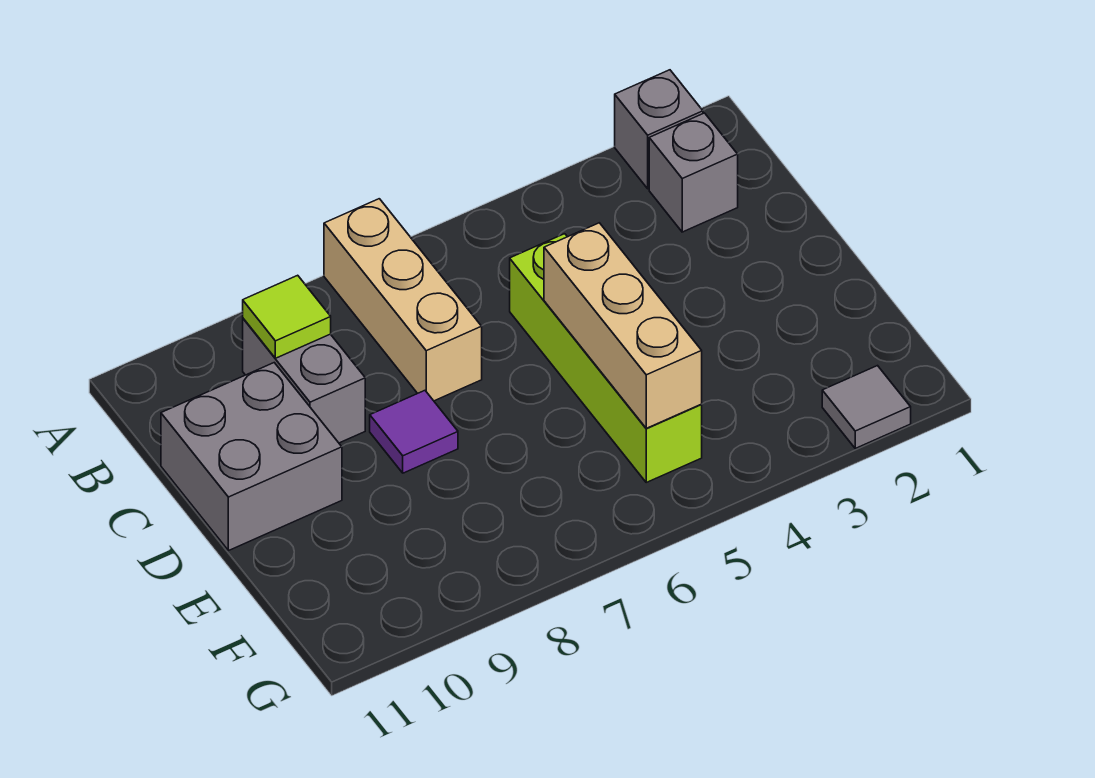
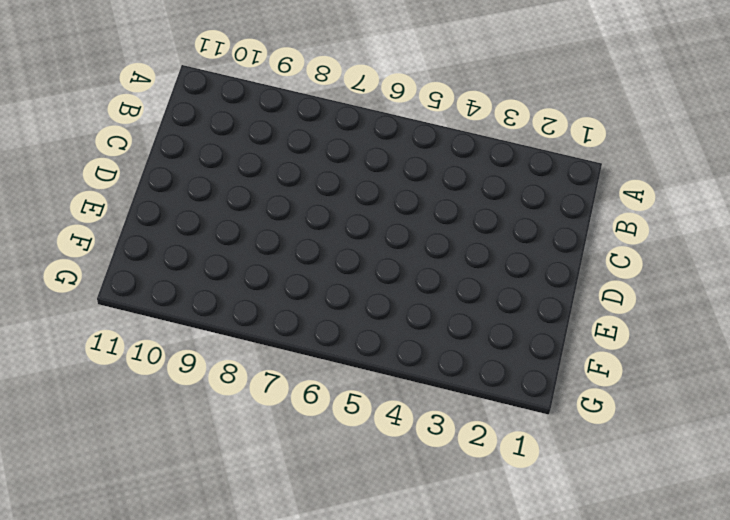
none -> grey brick A2 level 1
none -> tan brick A7:C7 level 1

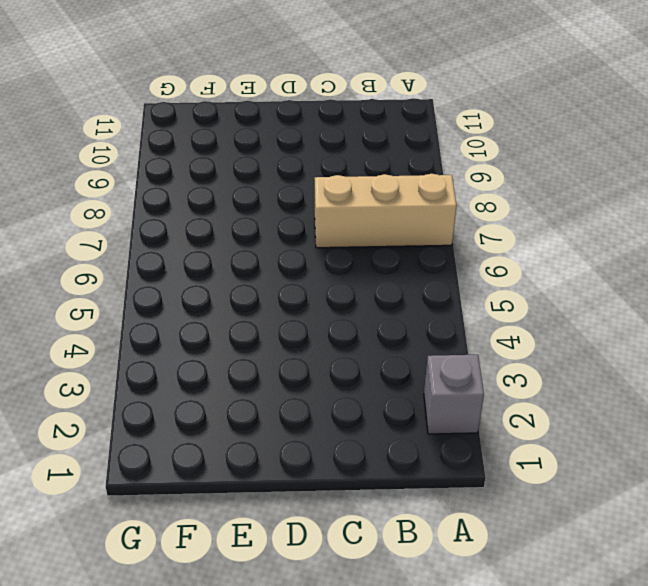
none -> grey brick B2 level 1
none -> grey brick B9:C9 level 1

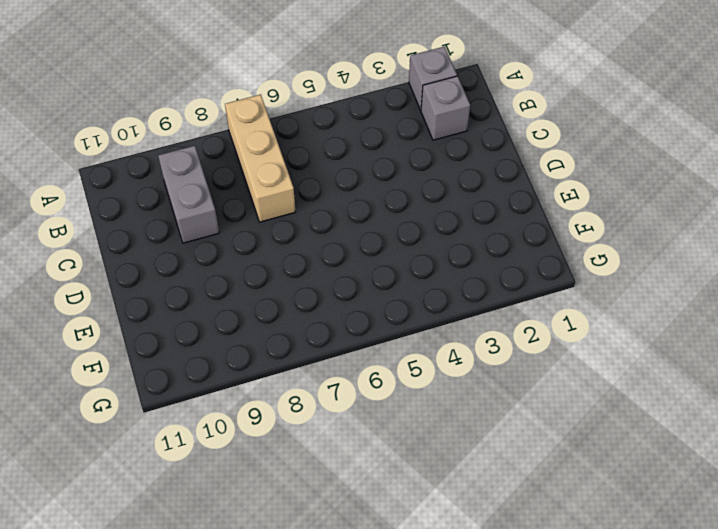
none -> lime brick C5:F5 level 1
none -> grey brick C10:D11 level 1

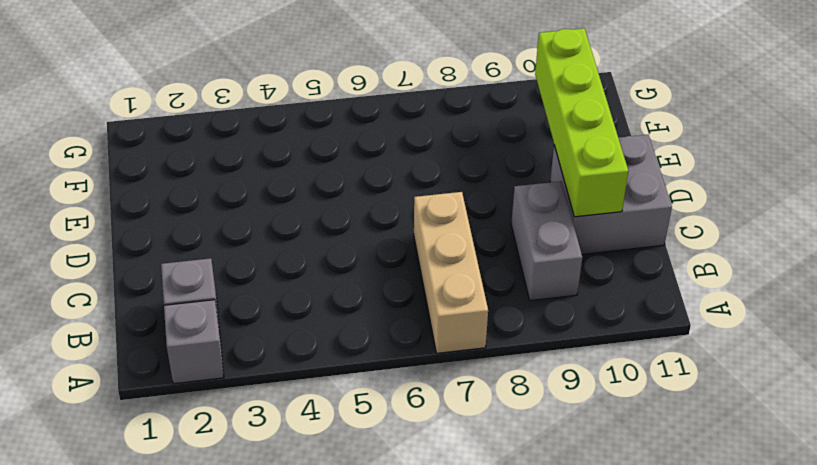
lime brick C10:F10 level 2 -> lime brick C5:F5 level 1
none -> purple tile D8 level 1
none -> grey tile G2 level 1

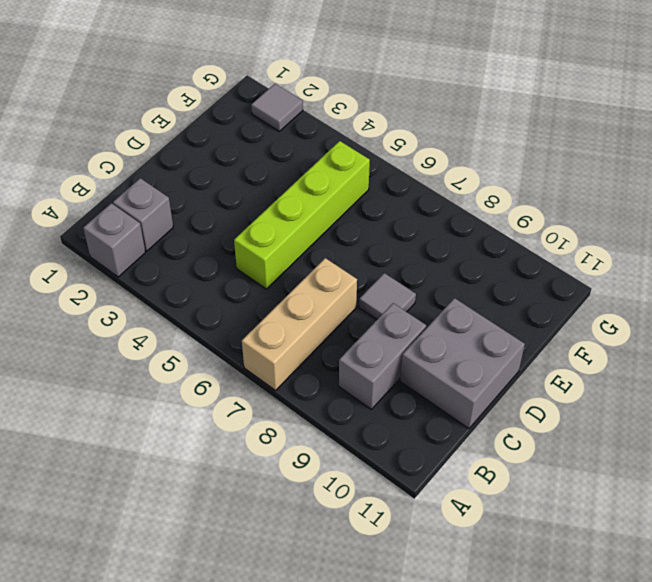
grey tile D8 level 1 -> purple tile D8 level 1
none -> lime tile B9 level 2
none -> tan brick D5:F5 level 2

